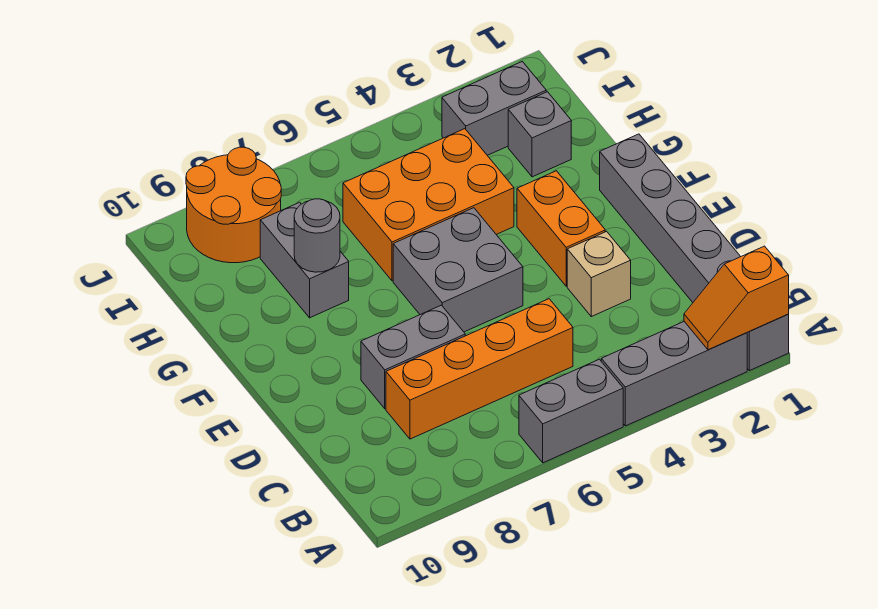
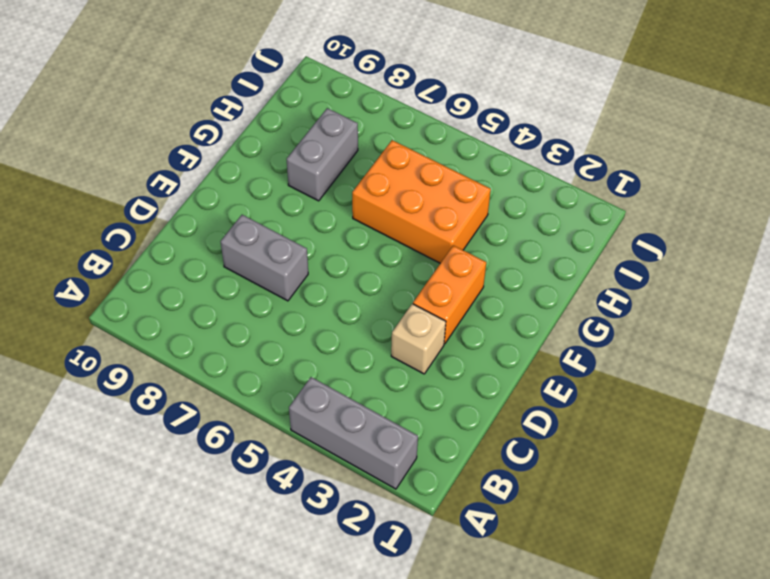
none -> grey brick A1:F1 level 1
none -> grey brick A5:A6 level 1
none -> orange brick C5:C8 level 1

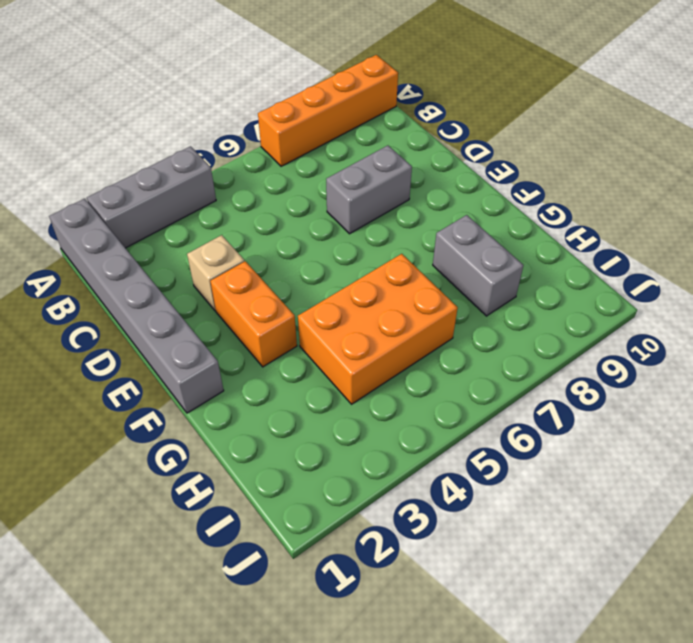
orange brick A7:A10 level 1 -> orange brick C5:C8 level 1
none -> grey brick A5:A6 level 1
none -> grey brick E5:F6 level 1
none -> grey brick H2 level 1

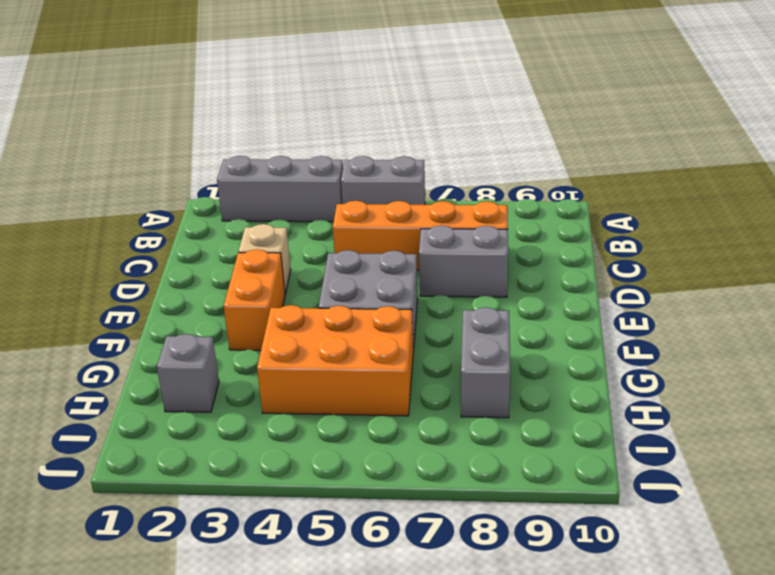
none -> grey brick A1:F1 level 1
none -> grey brick I2:I3 level 1
none -> orange round brick I8:J9 level 1

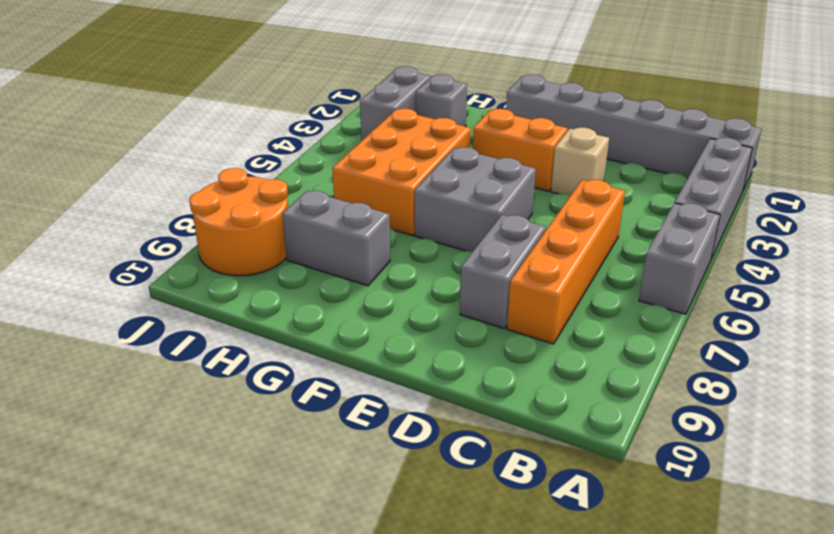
none -> orange slope A1:A2 level 2 top 1
none -> grey round brick G8 level 2

